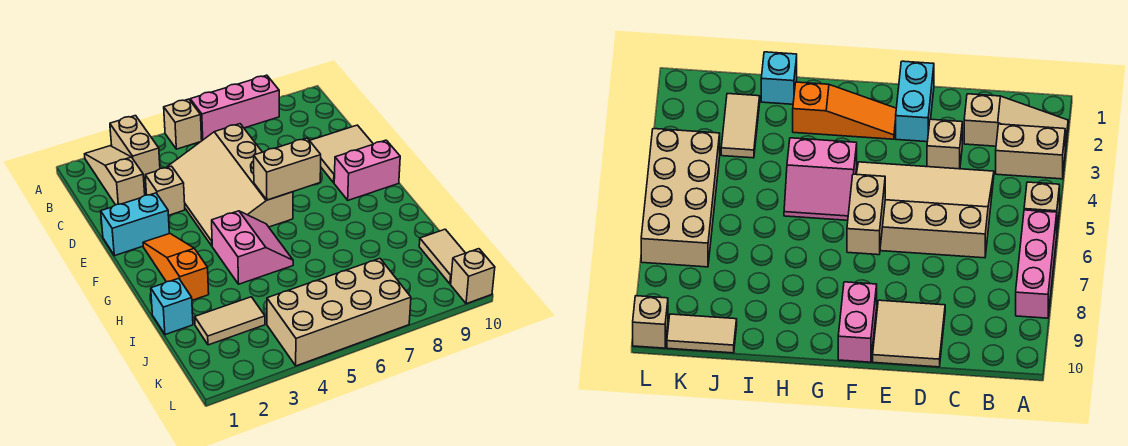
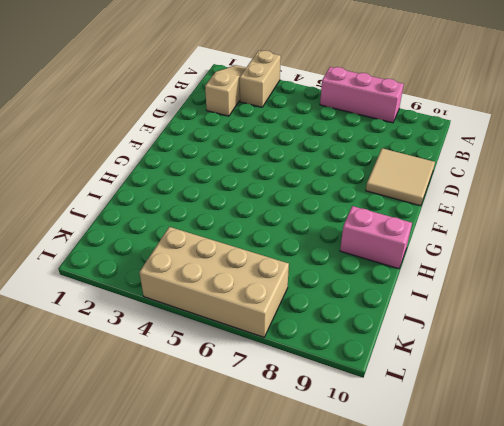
pink brick H9:H10 level 1 -> pink brick F9:F10 level 1
none -> tan brick A5 level 1
none -> tan slope C4:F6 level 1 top 6
none -> tan brick D3 level 1

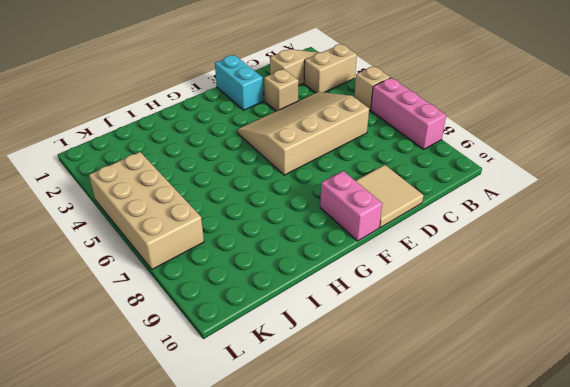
none -> orange slope F2:H2 level 1 top H
none -> pink slope G4:H5 level 1 top 4
none -> cyan brick I1 level 1

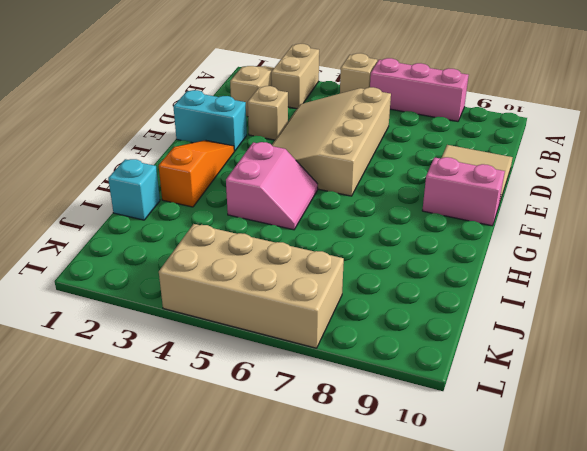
none -> tan tile J2:J3 level 1
none -> tan tile J10:K10 level 1
none -> tan brick L10 level 1

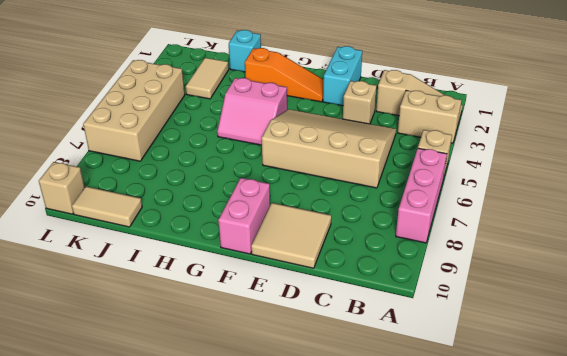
none -> tan brick F6:F7 level 2

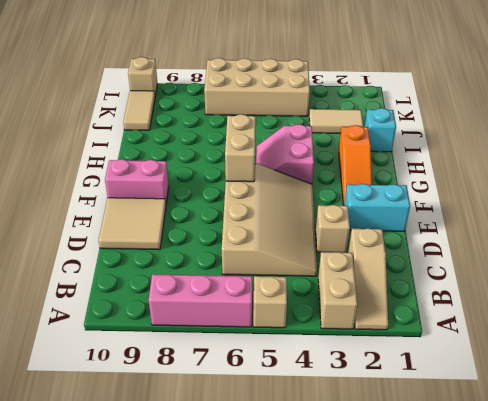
tan brick F6:G6 level 2 -> tan brick F6:F7 level 2

